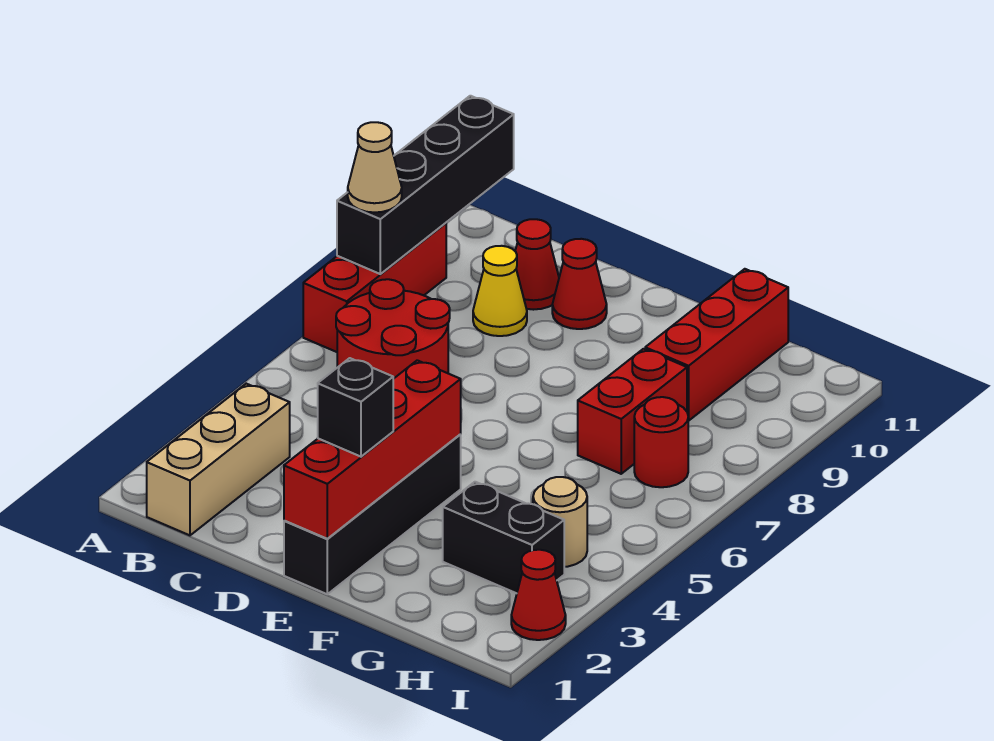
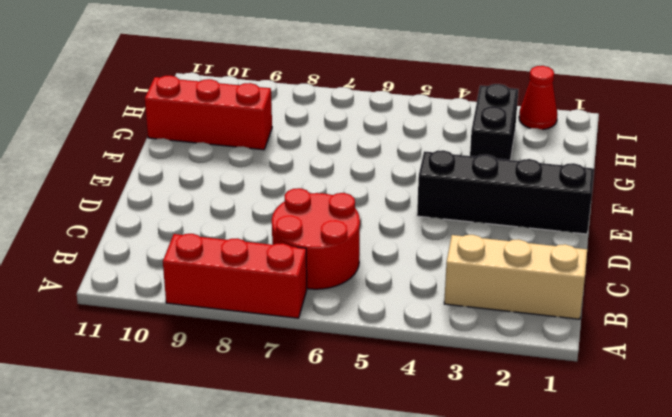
none -> yellow cone C9 level 1
none -> red cone C10 level 1
none -> red cone D10 level 1

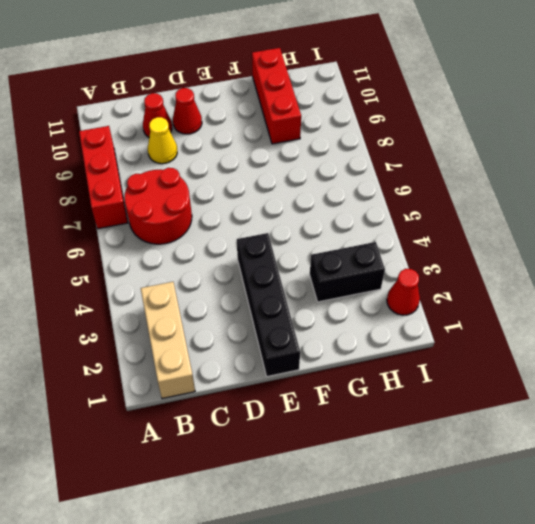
none -> red brick G7:G8 level 1
none -> tan round brick H4 level 1
none -> red round brick H7 level 1

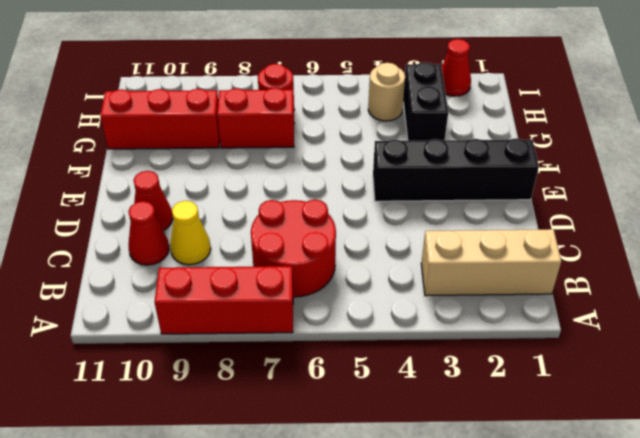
none -> black brick A8:A11 level 2
none -> red brick E1:E4 level 2
none -> tan cone A8 level 3

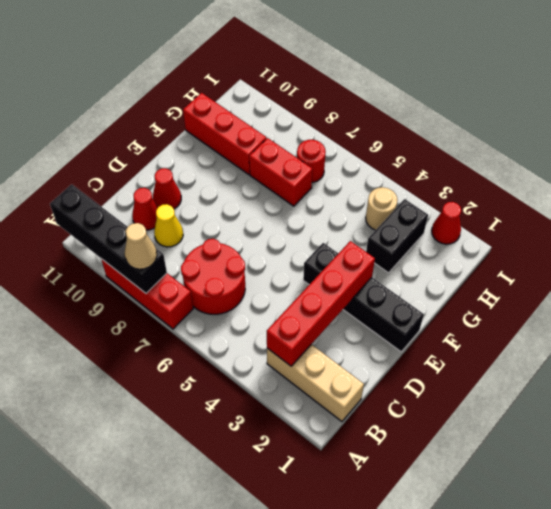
red brick B3:E3 level 2 -> red brick E1:E4 level 2
none -> black brick E2 level 3

